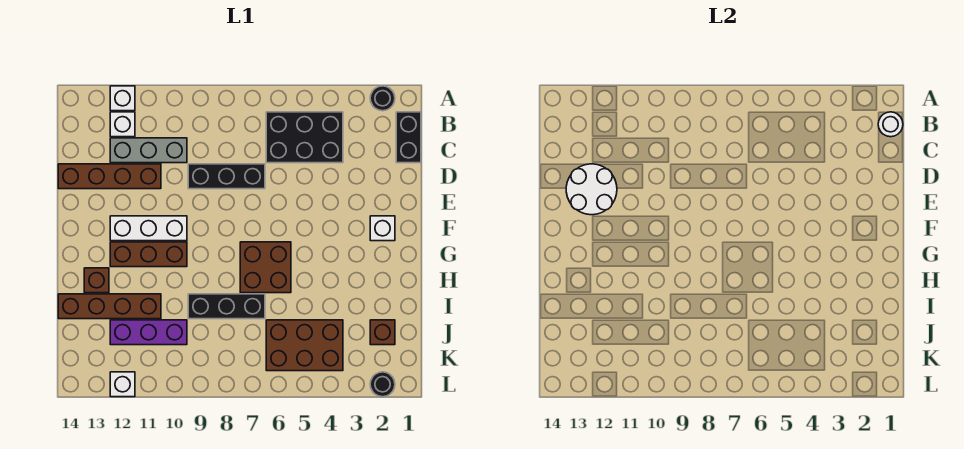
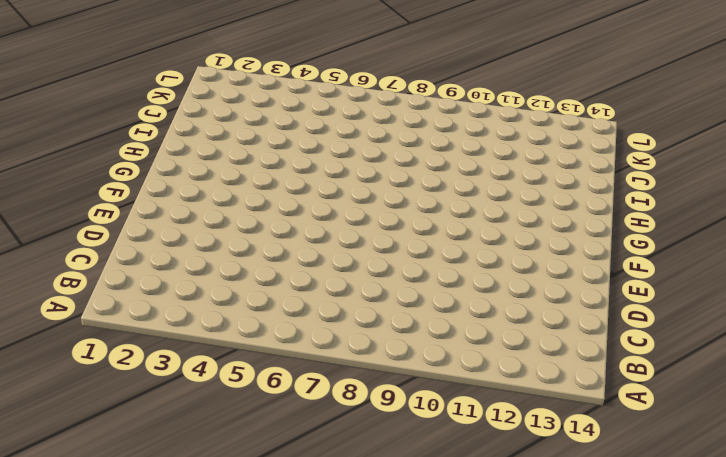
none -> black round brick A2 level 1
none -> white brick A12 level 1
none -> black brick B1:C1 level 1

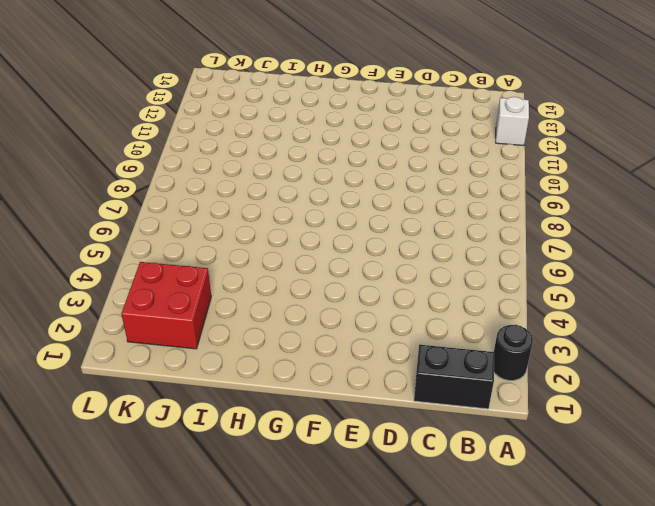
red brick J2:K3 level 1 -> brown brick J2 level 1
none -> black brick B4:C6 level 1
none -> white brick B12 level 1
none -> grey brick C10:C12 level 1

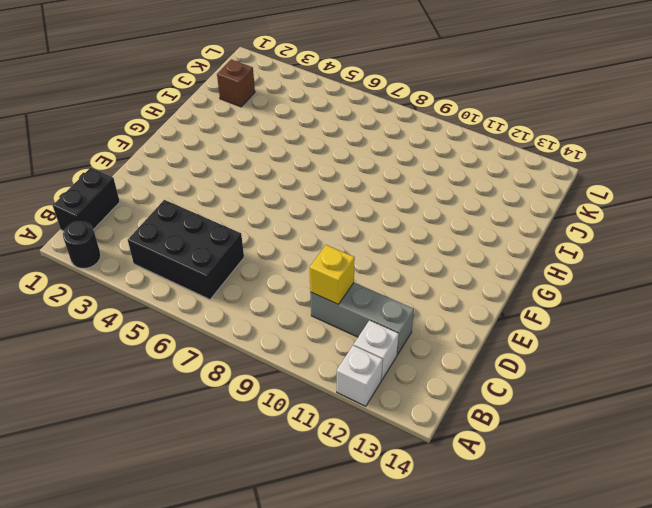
yellow brick C10 level 2 -> none
none -> black brick D7:D9 level 1
none -> brown brick D11:D14 level 1
none -> white brick F2 level 1

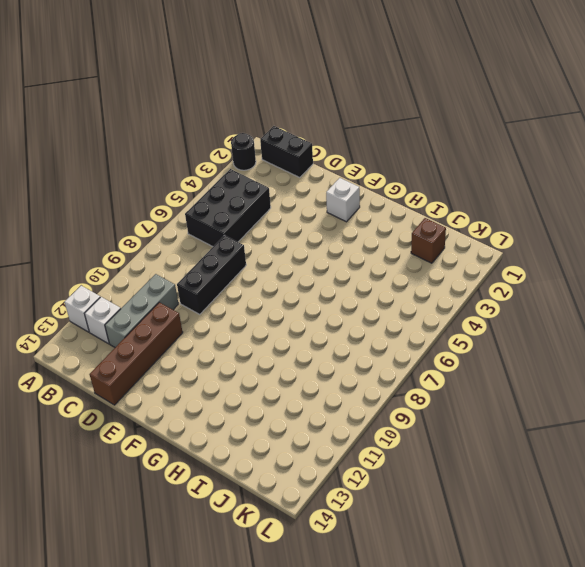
none -> white brick F10:F12 level 1
none -> brown brick G6:H7 level 1
none -> brown brick G10:G12 level 1

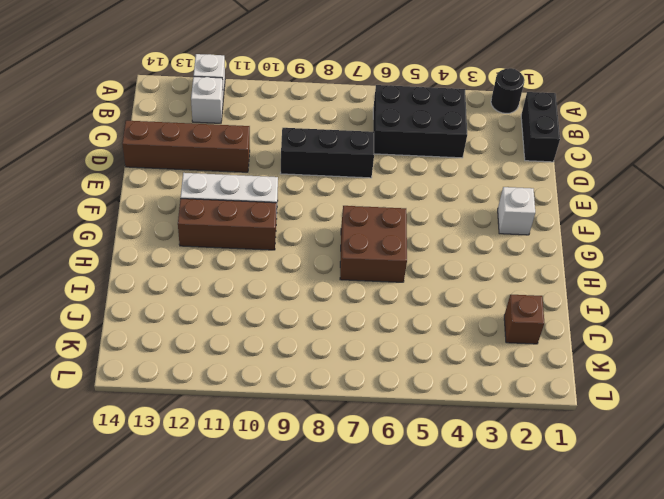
none -> grey brick C10:C12 level 1
none -> brown brick H13 level 1
none -> black brick I7:I9 level 1

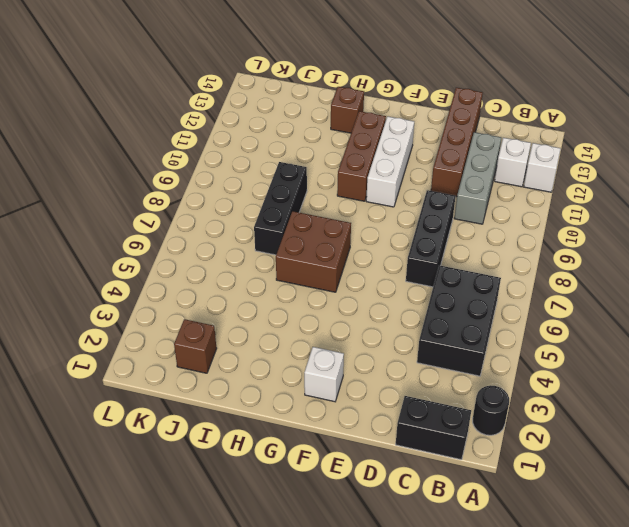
none -> brown brick I11:I14 level 1
none -> brown brick J4:K6 level 1
none -> purple brick J10:J12 level 1

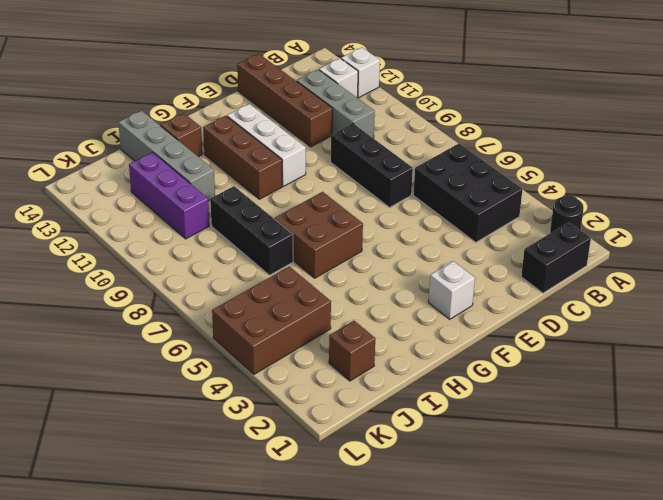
grey brick I11:I14 level 1 -> brown brick I11:I14 level 1
brown brick J4:L5 level 1 -> brown brick J4:K6 level 1
none -> black round brick L2 level 1
none -> white brick L12 level 1
none -> white round brick B1 level 2

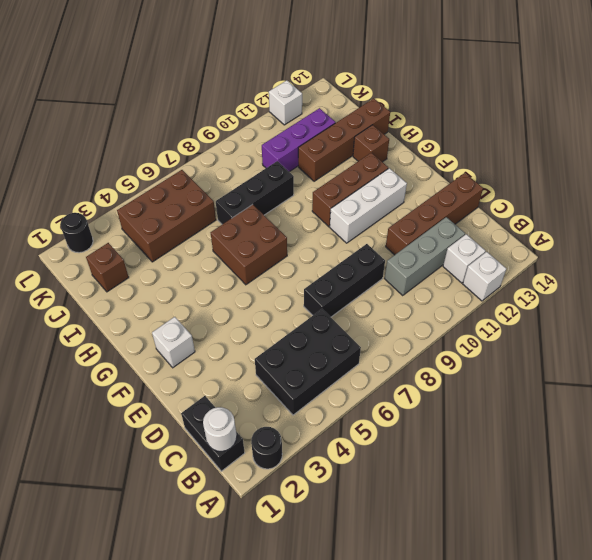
none -> white round brick D12:E13 level 2

